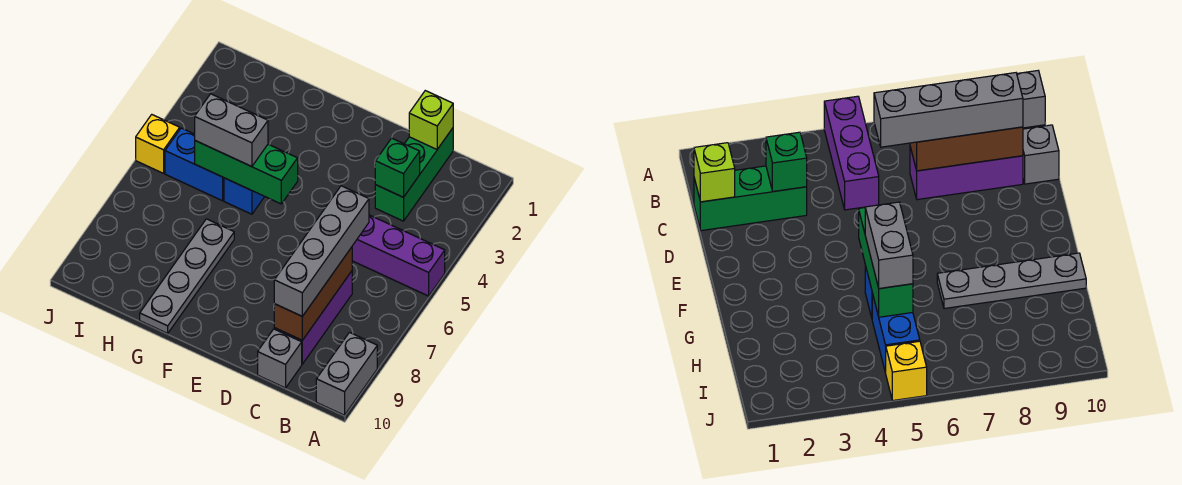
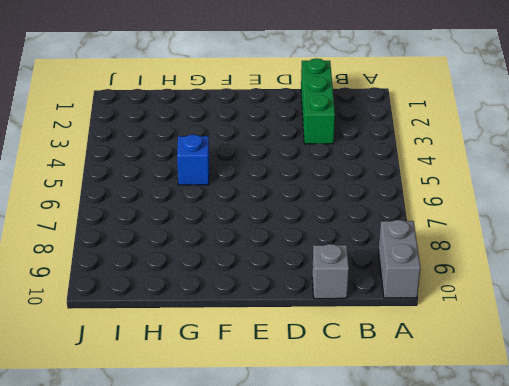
none -> purple brick A5:C5 level 1
none -> purple brick C7:C9 level 1
none -> grey plate G7:G10 level 1

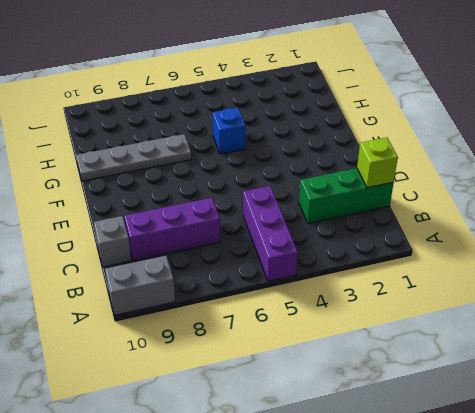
none -> blue brick H5:I5 level 1
none -> yellow brick J5 level 1
none -> green brick C3 level 2

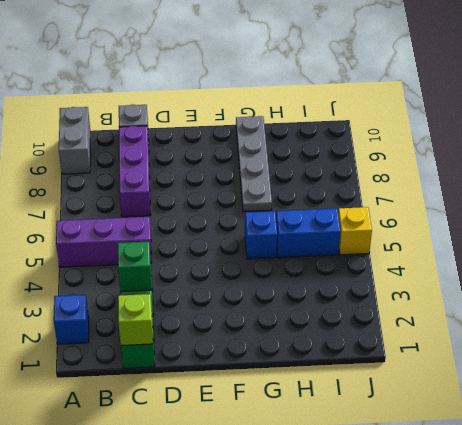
blue brick A2 level 1 -> none
none -> brown brick C7:C9 level 2
none -> green brick F5:H5 level 2
none -> grey brick C6:C9 level 3

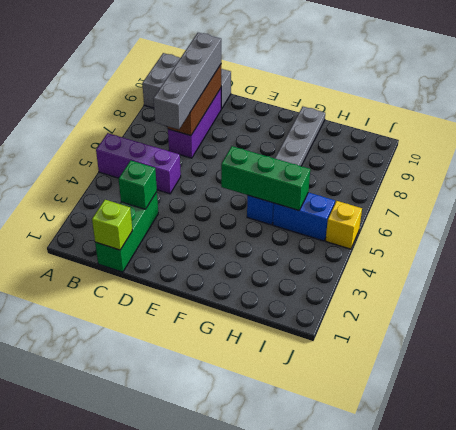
none -> grey brick G5:H5 level 3

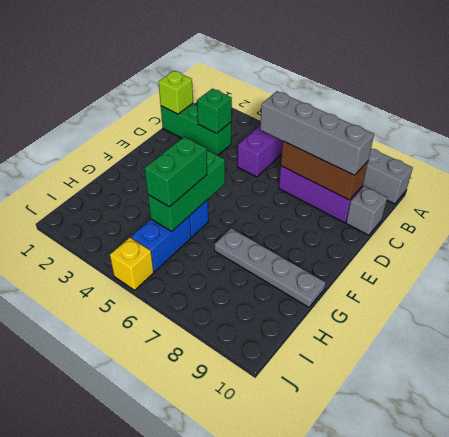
green brick G5:H5 level 3 -> grey brick G5:H5 level 3

